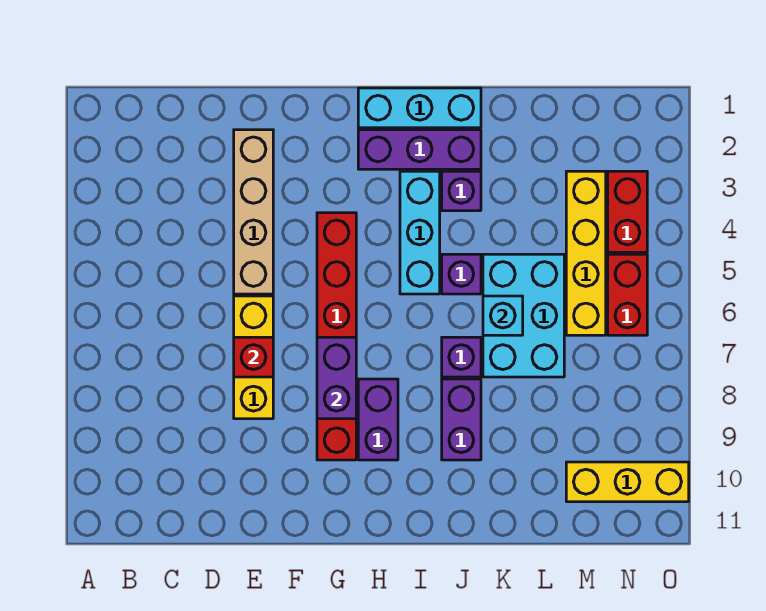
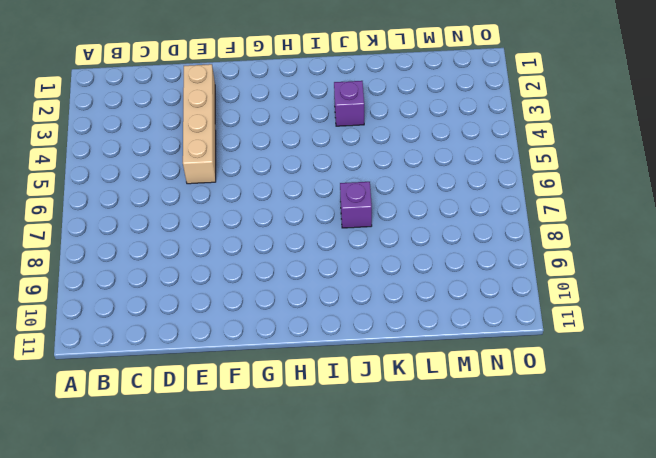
none -> yellow brick E6:E8 level 1
none -> red brick G4:G9 level 1
none -> cyan brick H1:J1 level 1

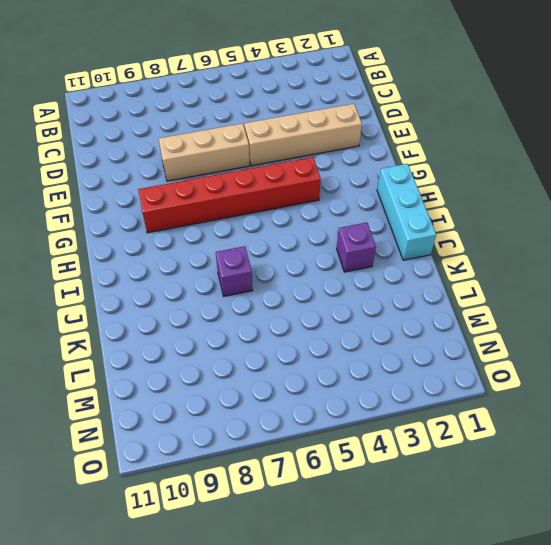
tan brick E6:E8 level 1 -> yellow brick E6:E8 level 1
none -> purple brick H2:J2 level 1
none -> purple brick H8:H9 level 1
none -> cyan brick I3:I5 level 1

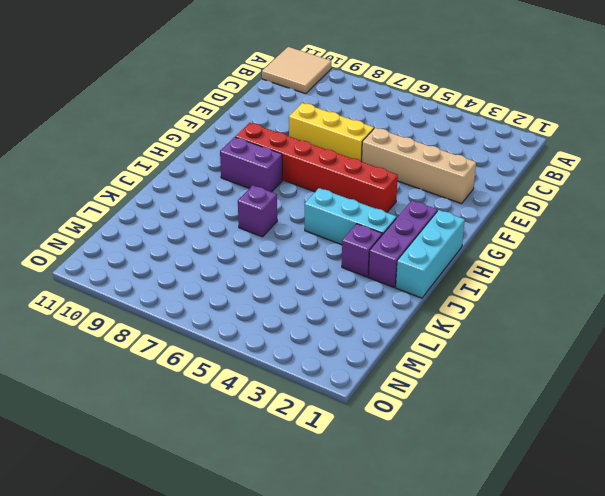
tan tile A10:B11 level 1 -> none
none -> purple brick J5 level 1
none -> purple brick J8:J9 level 1
none -> cyan brick K5:L7 level 1

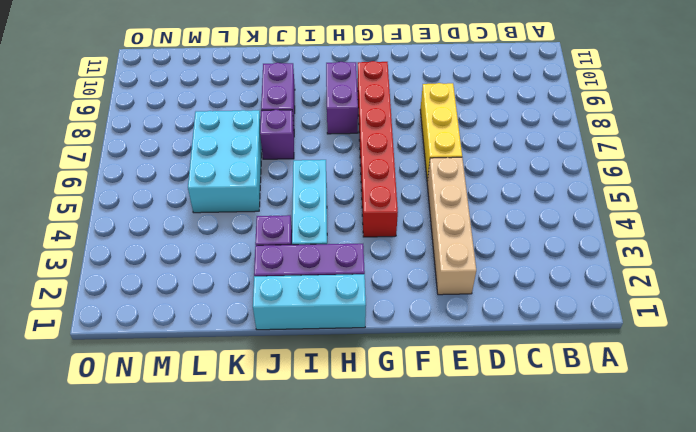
none -> purple brick J5 level 1
none -> yellow brick M3:M6 level 1
none -> yellow brick M10:O10 level 1

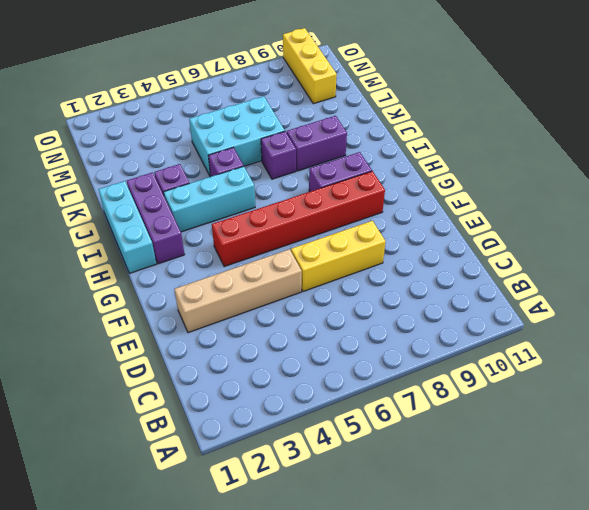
none -> yellow brick M3:M6 level 1
none -> red brick N3:N4 level 1
none -> red brick N5:N6 level 1

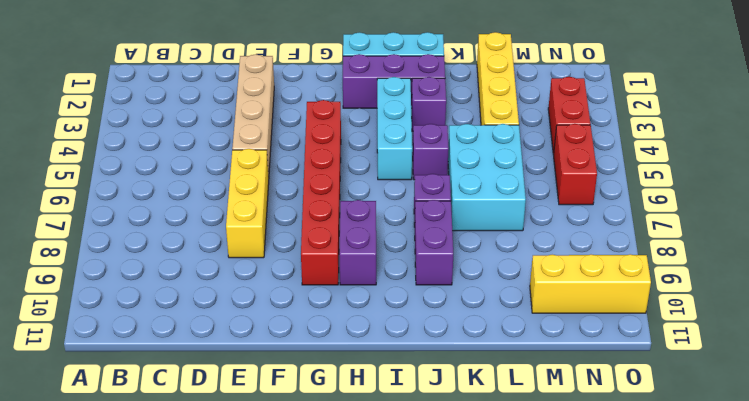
yellow brick L1:L4 level 1 -> yellow brick M3:M6 level 1
none -> red brick E7 level 2
none -> purple brick G7:G8 level 2
none -> cyan brick K6 level 2

